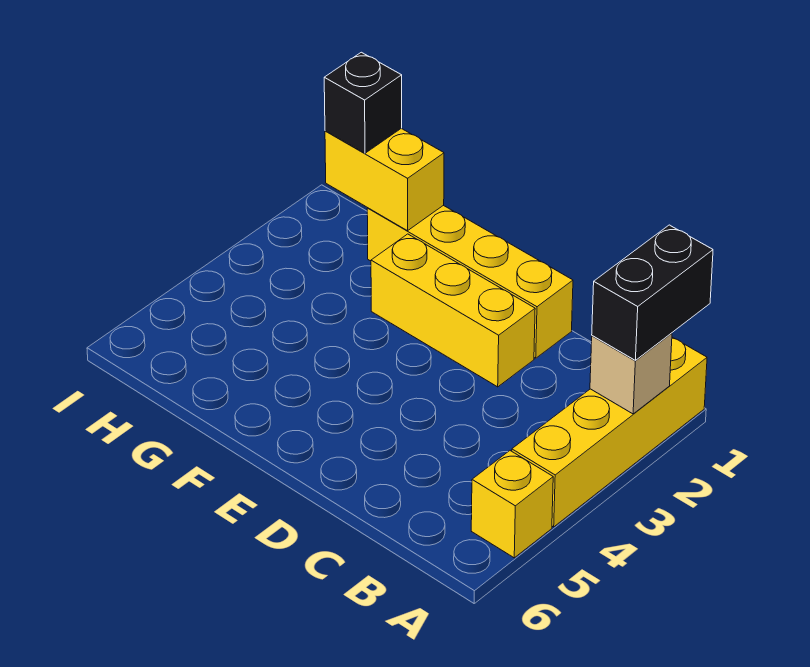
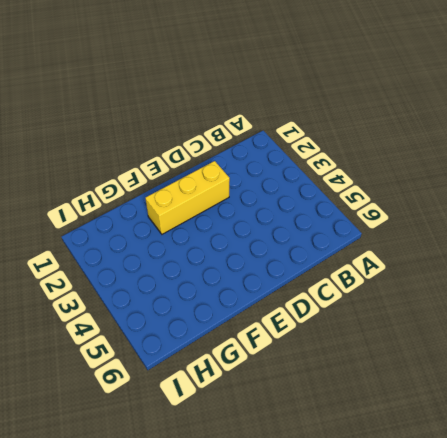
none -> yellow brick A1:A4 level 1
none -> yellow brick A5 level 1

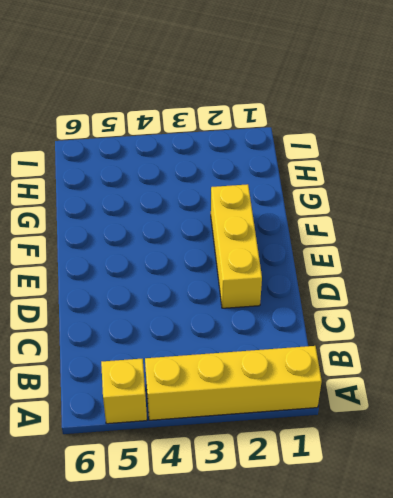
none -> yellow brick D1:G1 level 1
none -> tan brick A2 level 2

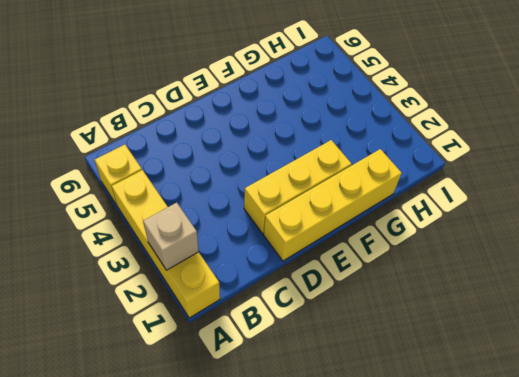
none -> yellow brick G1:H1 level 2
none -> black brick A1:A2 level 3

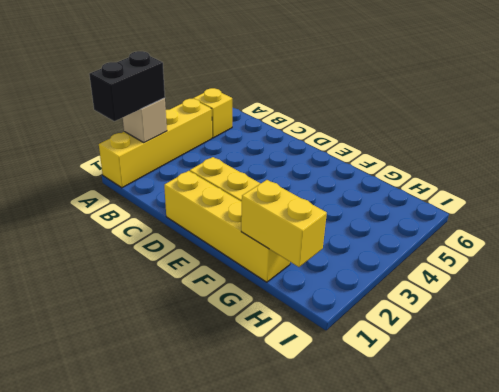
none -> black brick H1 level 3

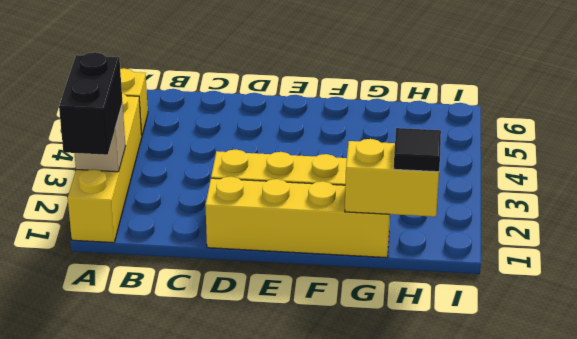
black tile H1 level 3 -> black brick H1 level 3

